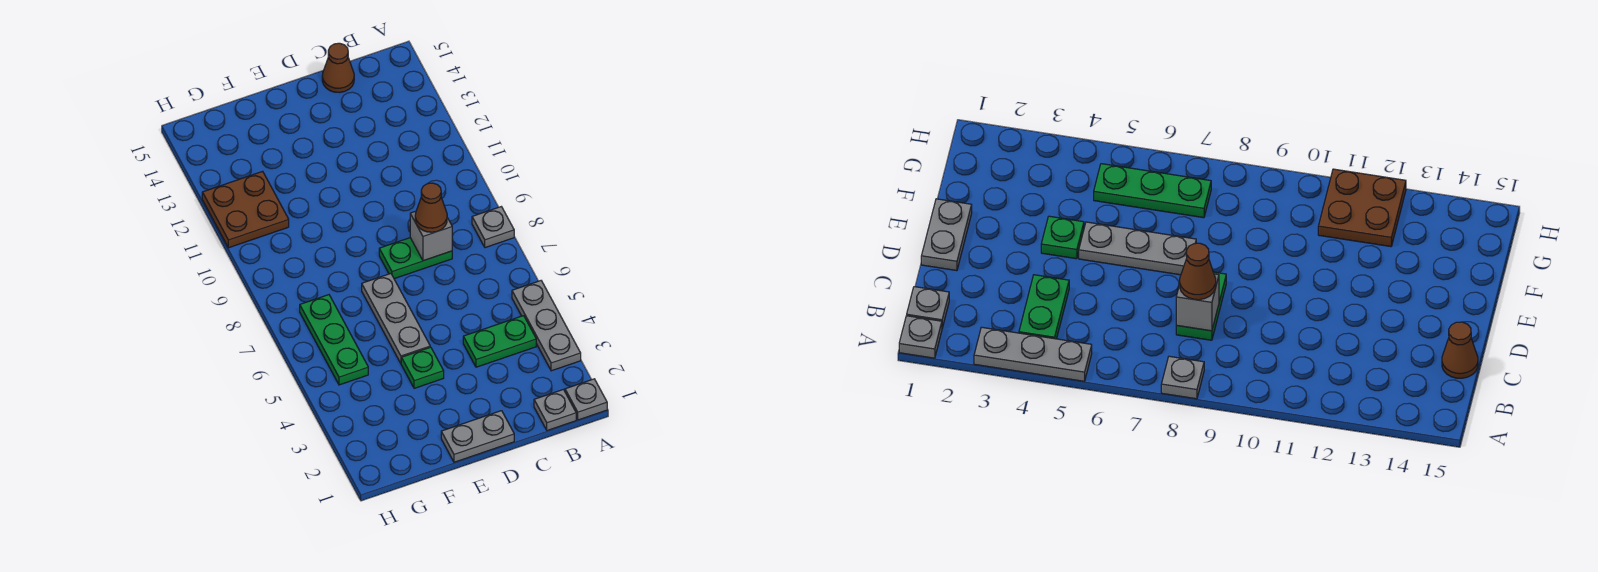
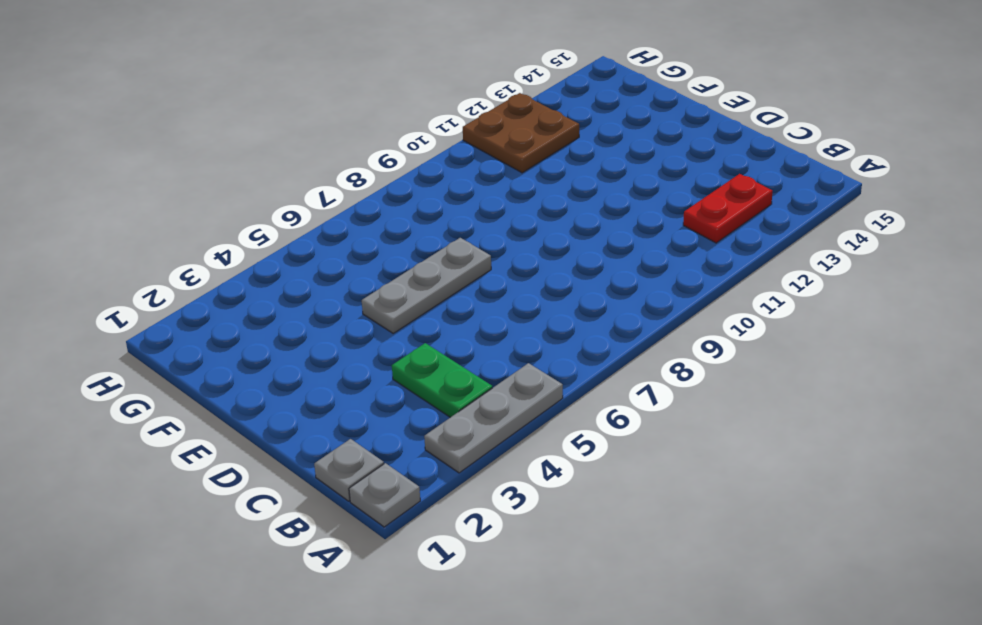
red plate B12:B13 level 1 -> none
none -> grey plate A8 level 1
none -> green plate C8:D8 level 1
none -> brown cone C15 level 1

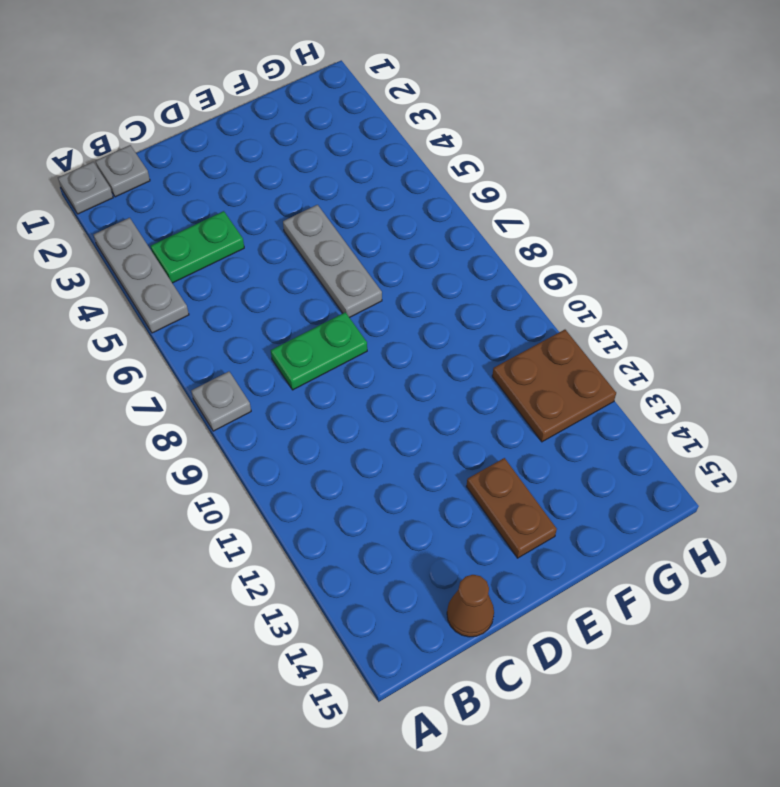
brown plate E13:E14 level 1 -> none
none -> grey plate D1:E1 level 1
none -> green plate E4 level 1
none -> green plate G5:G7 level 1

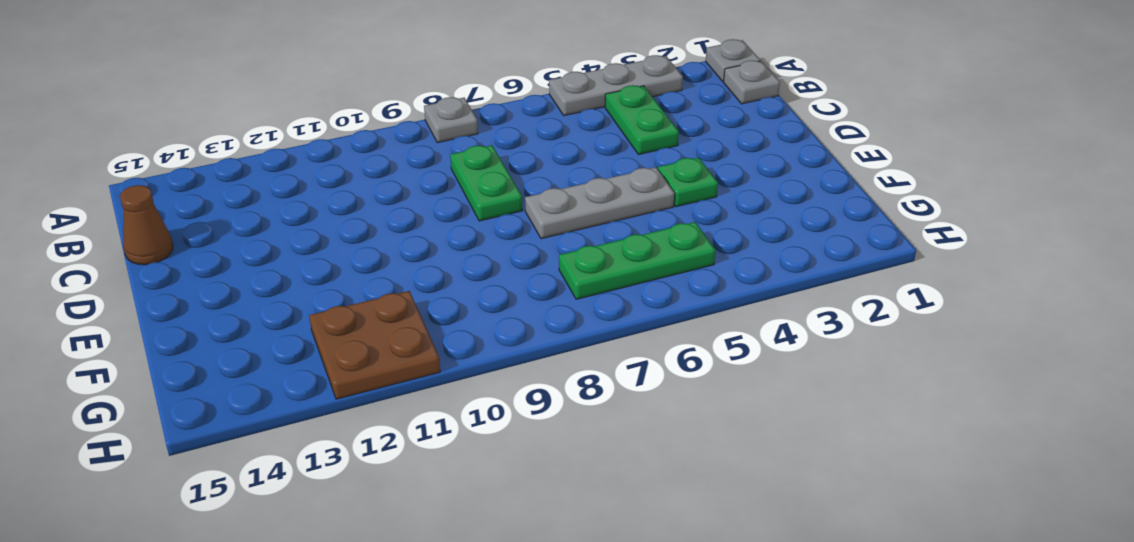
none -> grey plate D1:E1 level 1
none -> grey brick C8 level 2
none -> brown cone C8 level 3

